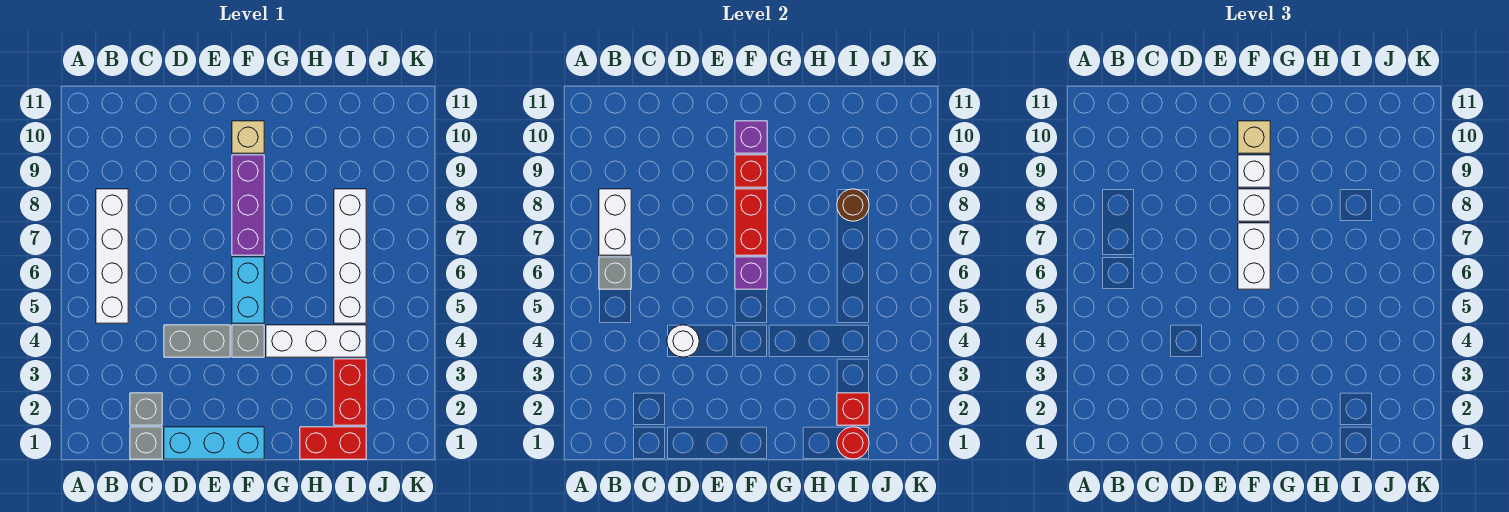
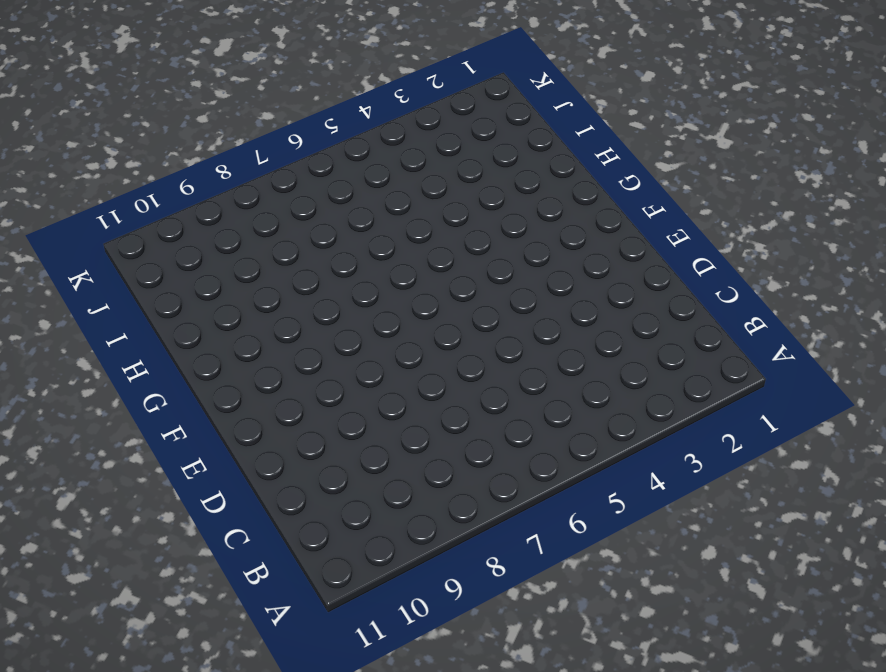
none -> white brick B5:B8 level 1
none -> grey brick C1 level 1
none -> grey brick C2 level 1

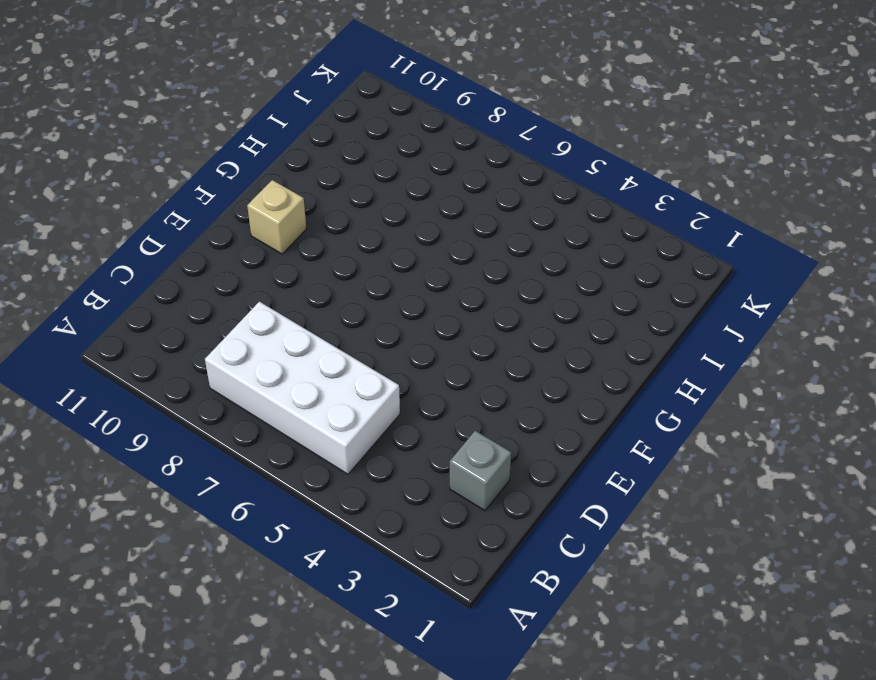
white brick B5:C8 level 1 -> white brick B5:B8 level 1
none -> grey brick C1 level 1
none -> cyan brick D1:F1 level 1
none -> grey brick D4:E4 level 1

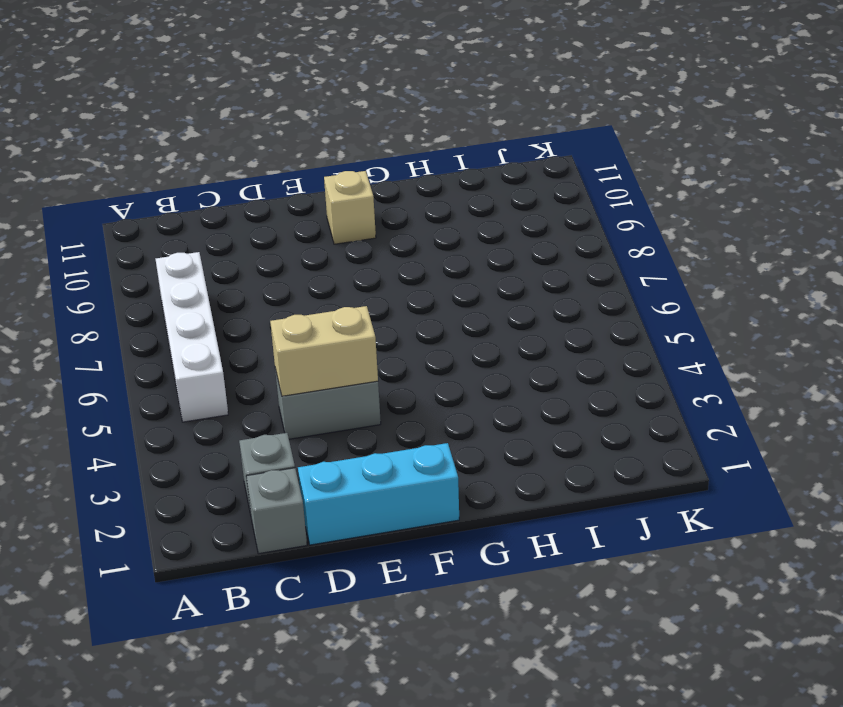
tan brick D4:E4 level 2 -> white round brick D4 level 2
none -> grey brick F4 level 1
none -> cyan brick F5:F6 level 1
none -> purple brick F7:F9 level 1

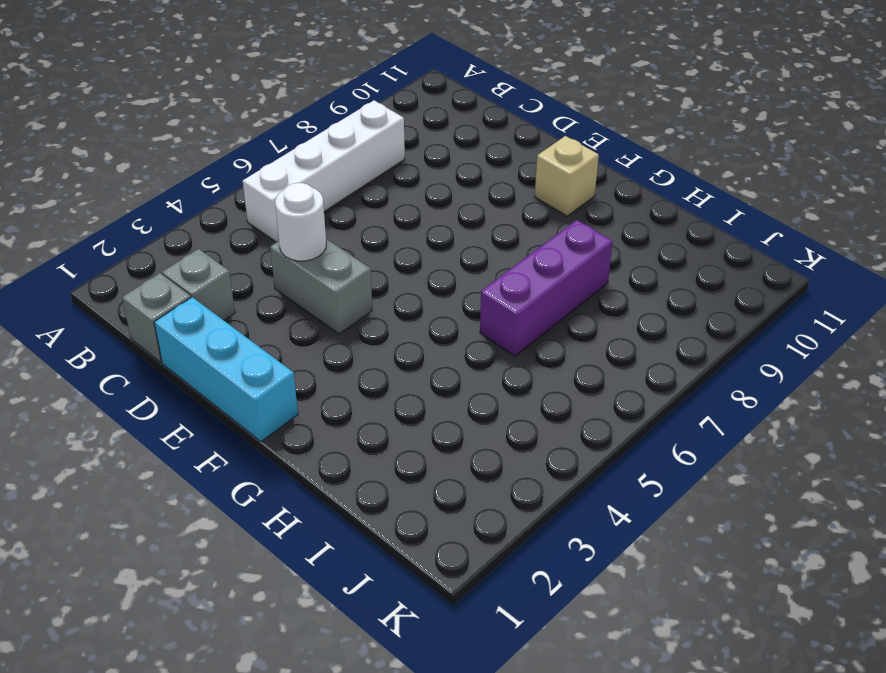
purple brick H6:H8 level 1 -> purple brick F7:F9 level 1
none -> grey brick F4 level 1
none -> cyan brick F5:F6 level 1
none -> white brick G4:I4 level 1

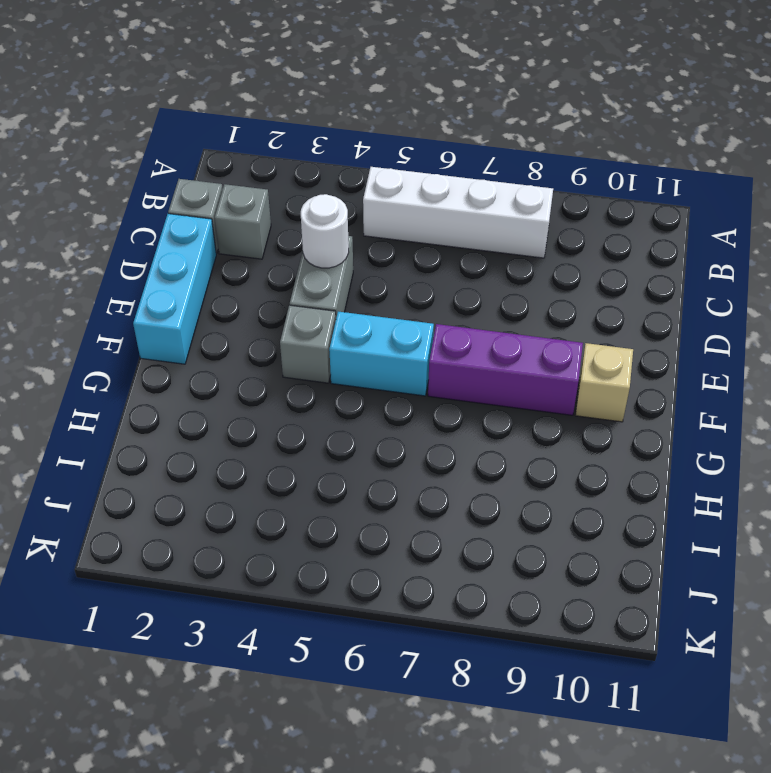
none -> white brick G4:I4 level 1
none -> red brick H1:I1 level 1
none -> red brick I2:I3 level 1

